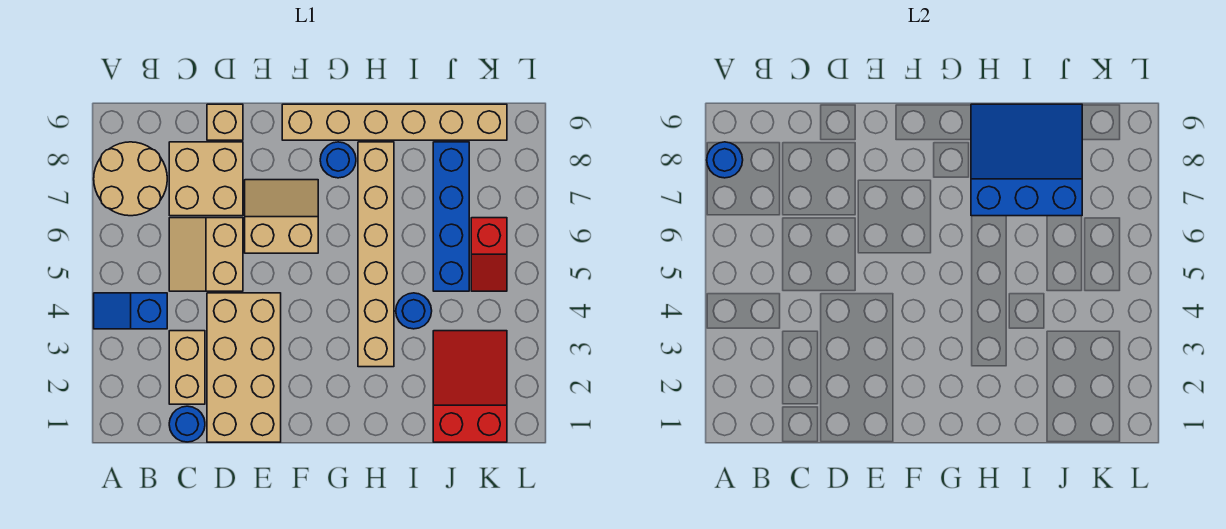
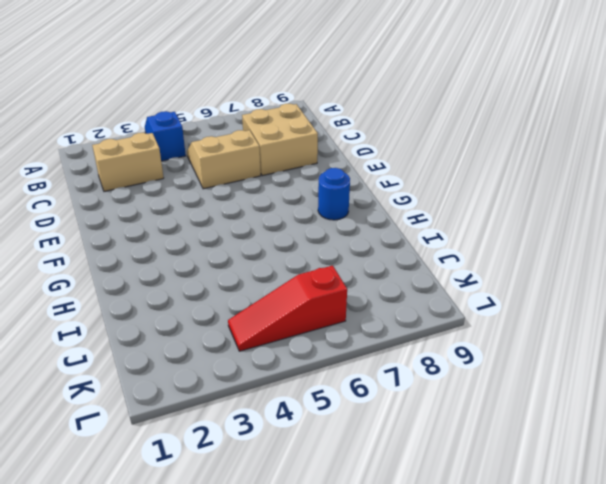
red slope K4:K6 level 1 top 6 -> red slope K5:K6 level 1 top 6
none -> tan round brick A7:B8 level 1
none -> blue round brick C1 level 1
none -> tan brick D1:E4 level 1

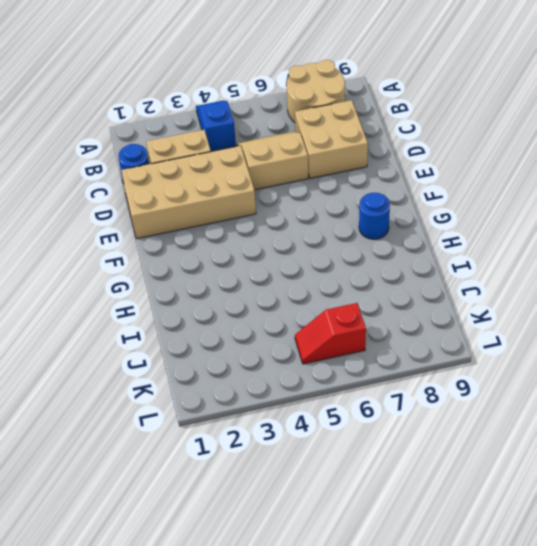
none -> tan brick D9 level 1
none -> tan slope E6:F7 level 1 top 6
none -> tan brick F9:K9 level 1

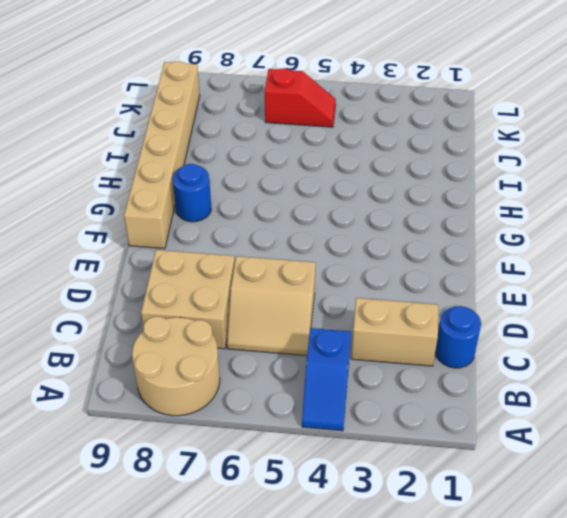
none -> tan brick D1:E4 level 1
none -> tan brick D9 level 1
none -> tan slope E6:F7 level 1 top 6

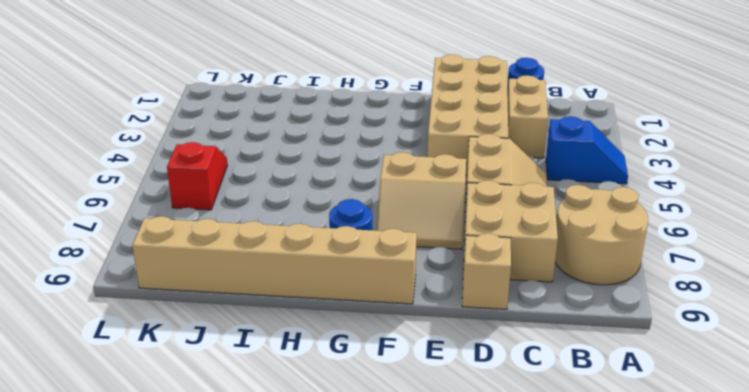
none -> tan brick H3:H8 level 1
none -> blue round brick I4 level 1
none -> red slope J1:K3 level 1 top 1

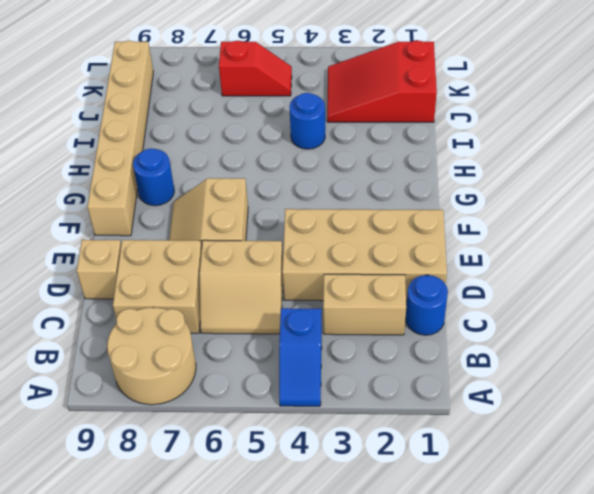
none -> tan brick H3:H8 level 1
none -> blue brick J5:J8 level 1
none -> blue round brick A8 level 2

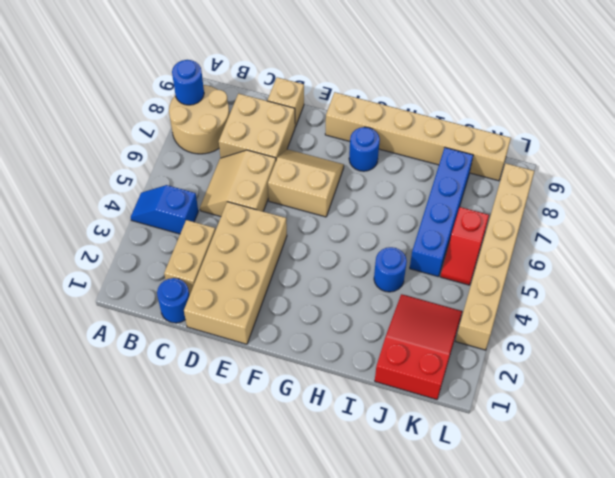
tan brick L3:L8 level 1 -> tan brick H3:H8 level 1
none -> blue slope H7:J9 level 2 top 7

